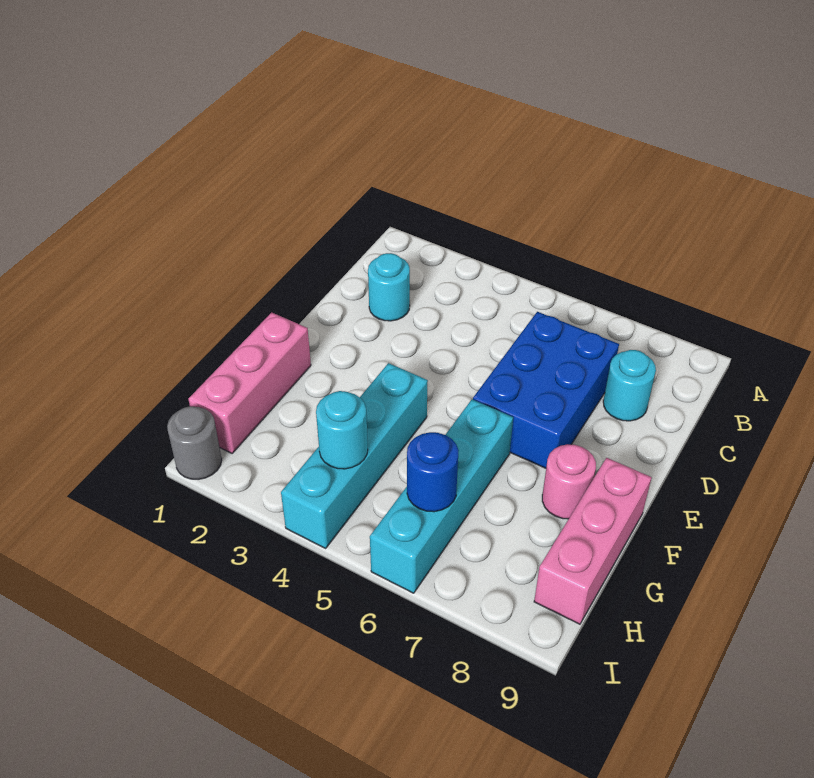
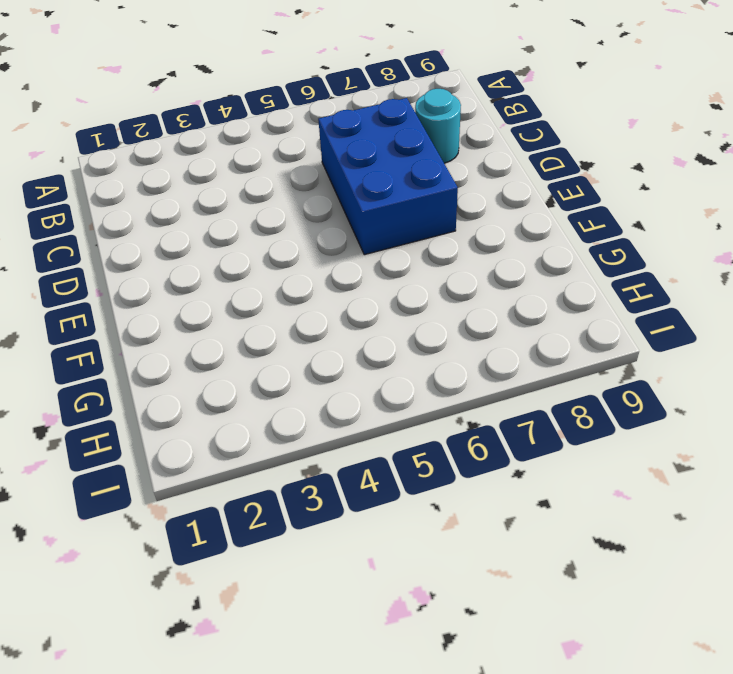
none -> cyan round brick C2 level 1
none -> pink brick F1:H1 level 1

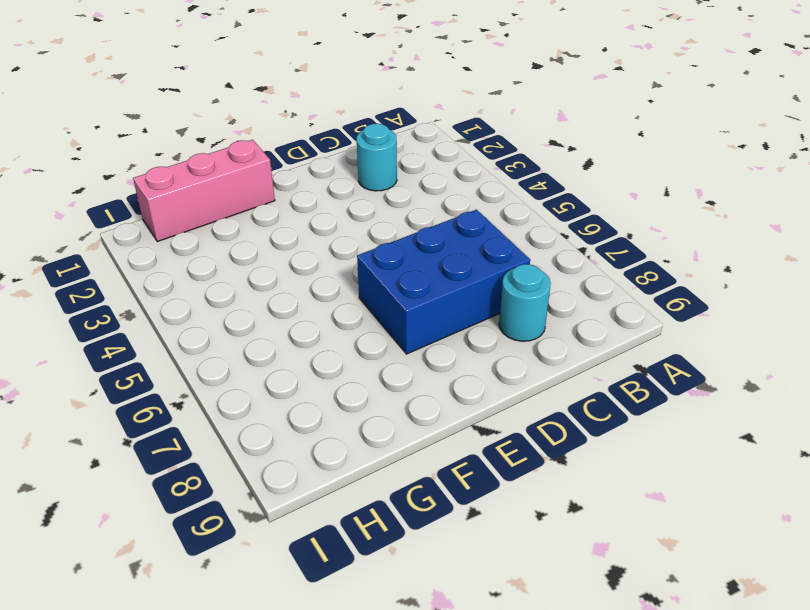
none -> cyan brick F4:I4 level 1
none -> cyan brick F6:I6 level 1

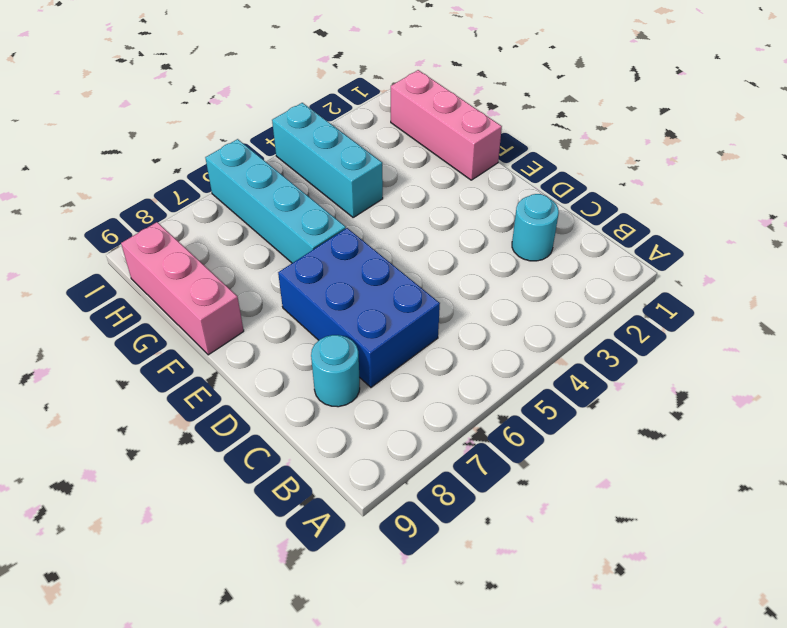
cyan brick G4:I4 level 1 -> cyan brick F4:I4 level 1
none -> pink round brick F8 level 1
none -> grey round brick I1 level 1

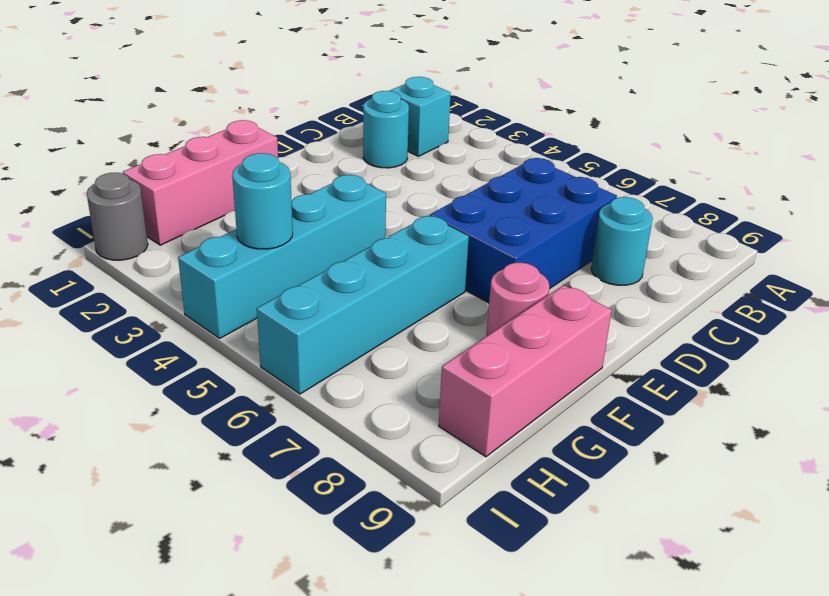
cyan brick B2 level 1 -> none
none -> blue round brick H6 level 2

